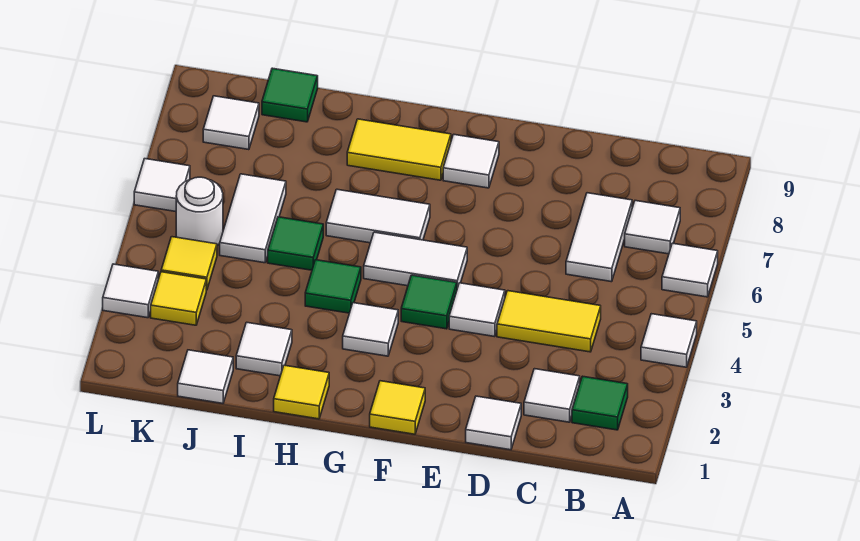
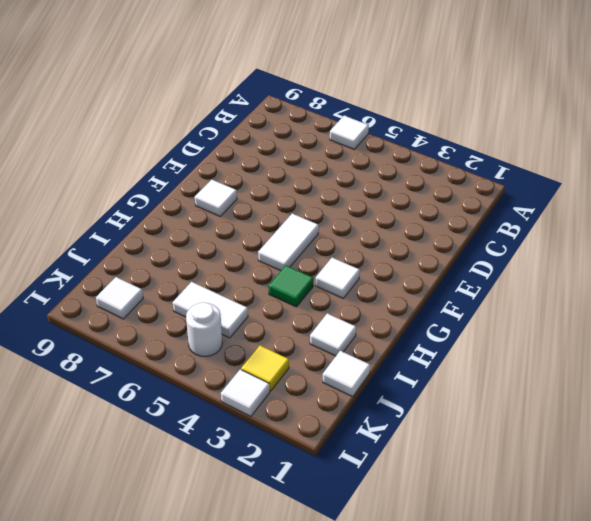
none -> white tile A4 level 1
none -> green tile B2 level 1
none -> white tile B7 level 1

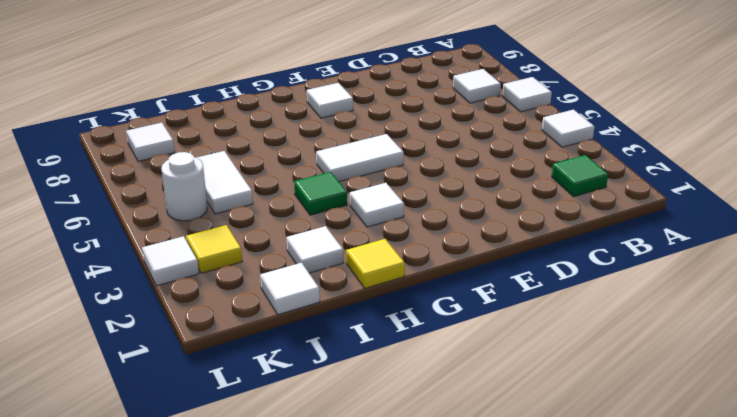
none -> white tile C2 level 1
none -> yellow tile C4:D4 level 1
none -> white tile C6:C7 level 1

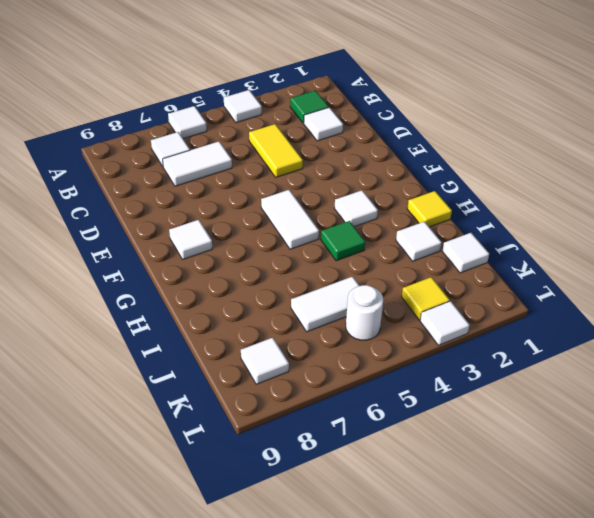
none -> white tile D1 level 1
none -> white tile E4 level 1
none -> yellow tile F1 level 1

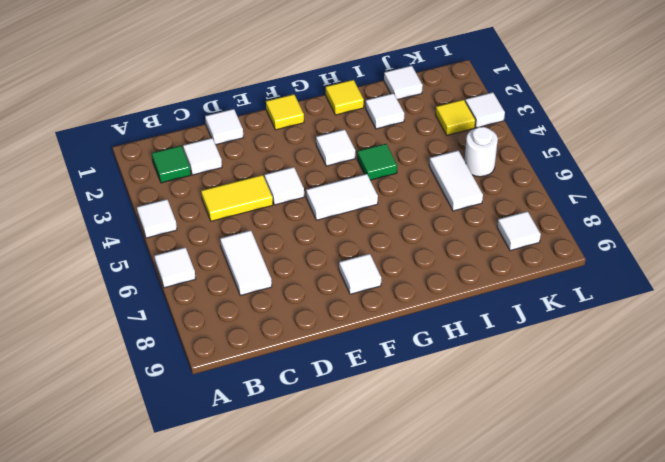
none -> white tile B7 level 1
none -> green tile F4 level 1
none -> white tile G6:H6 level 1

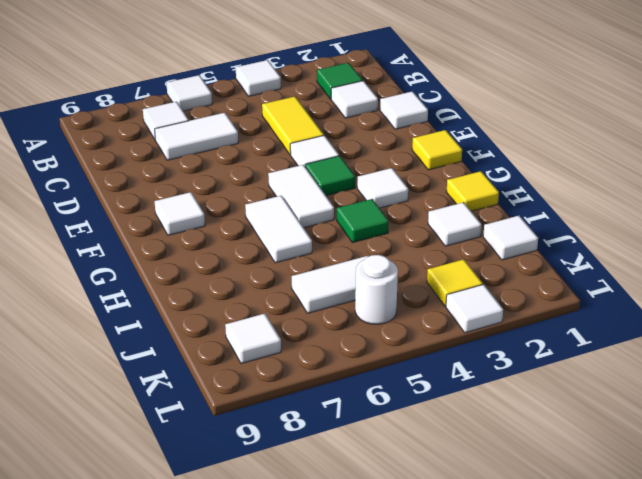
none -> yellow tile G8:H8 level 1
none -> green tile I5 level 1
none -> green tile J9 level 1

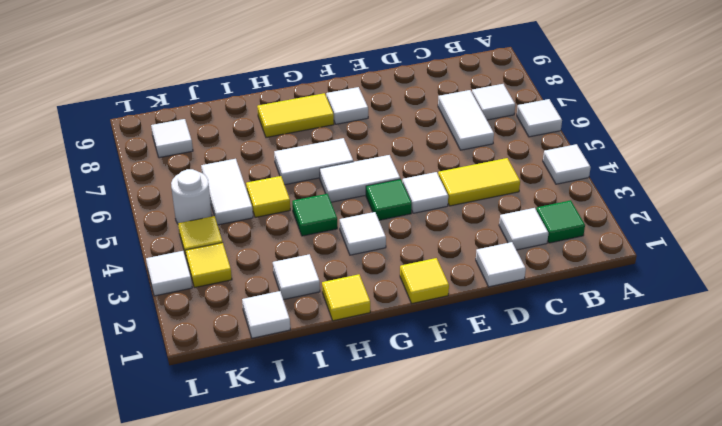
yellow tile I5 level 1 -> green tile I5 level 1
none -> green tile J9 level 1
none -> white tile L6 level 1

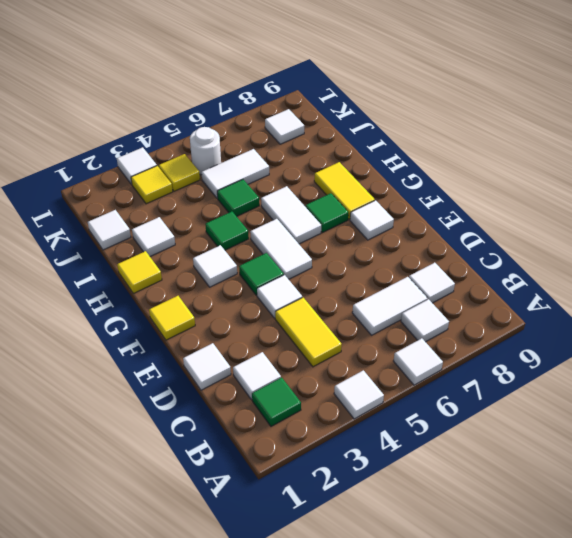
white tile C8 level 1 -> white tile L6 level 1
green tile G7 level 1 -> green tile J9 level 1

